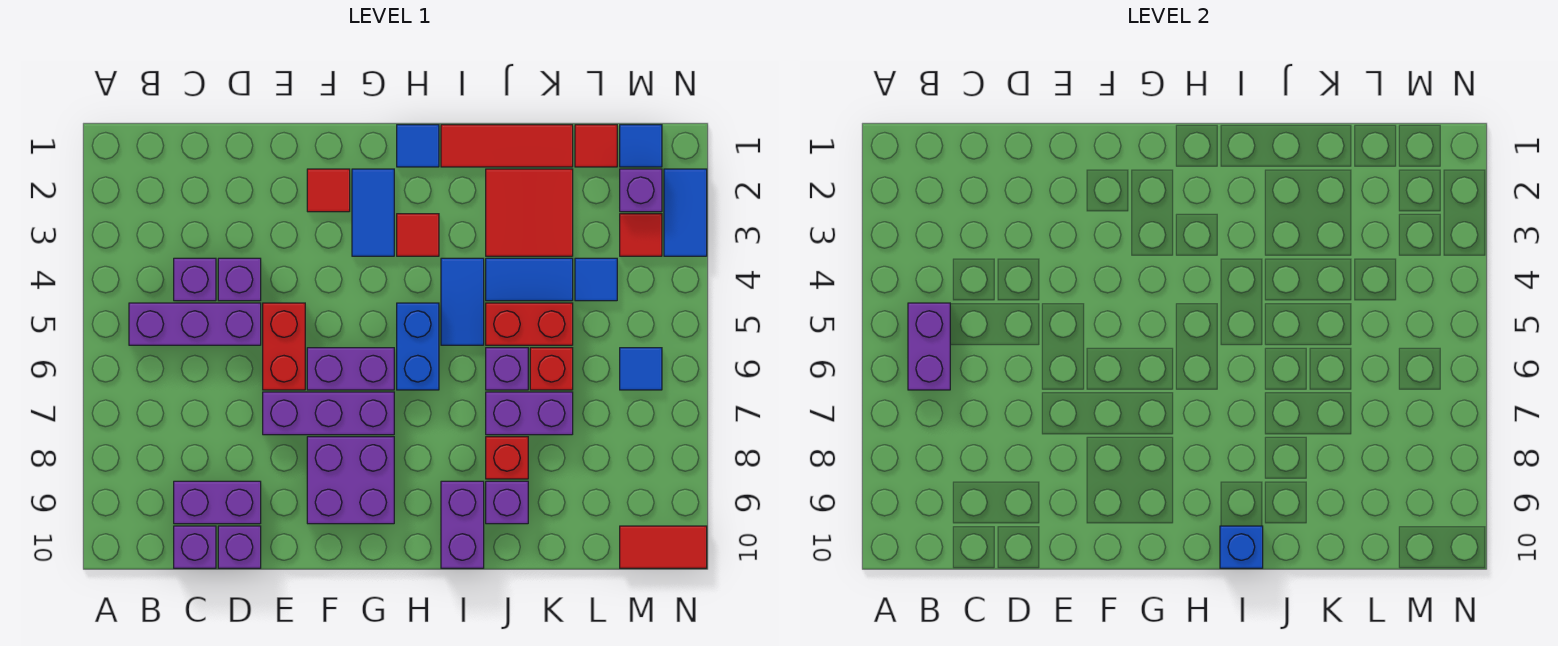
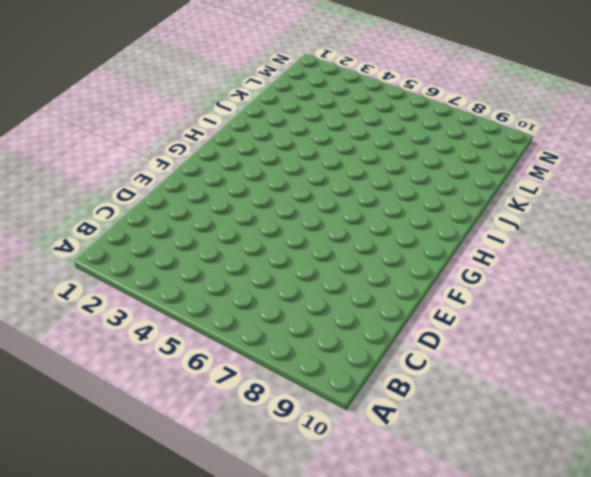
none -> purple brick B5:D5 level 1
none -> purple brick C4 level 1
none -> purple brick C9:D9 level 1
none -> purple brick C10 level 1

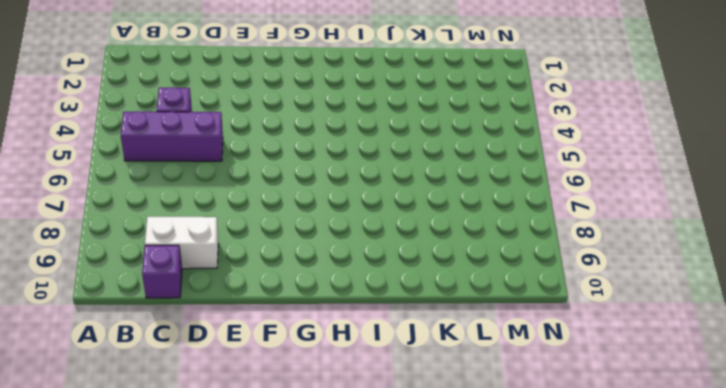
white brick C9:D9 level 1 -> purple brick C9:D9 level 1
none -> purple brick D4 level 1
none -> purple brick D10 level 1
none -> red brick E5:E6 level 1
none -> purple brick E7:G7 level 1

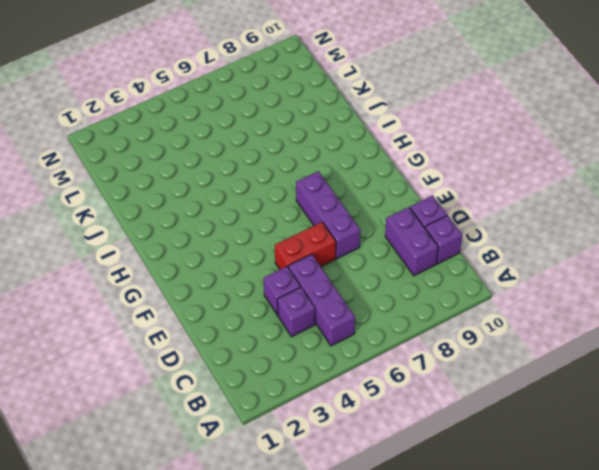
none -> red tile F2 level 1
none -> purple brick F6:G6 level 1
none -> purple brick F8:G9 level 1
none -> blue tile G2:G3 level 1

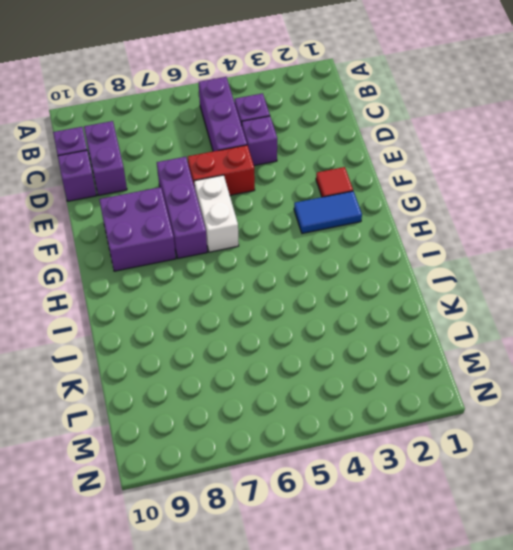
white brick F6:G6 level 1 -> purple brick F6:G6 level 1
none -> blue tile H1 level 1
none -> red tile H3 level 1
none -> blue brick H5:H6 level 1
none -> red tile I1:K1 level 1

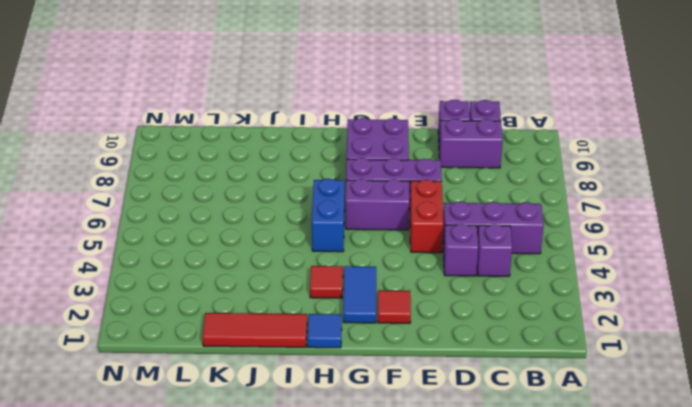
none -> blue tile I4:I5 level 1
none -> purple brick I9:I10 level 1
none -> red tile J2:K3 level 1
none -> blue tile J4:K4 level 1

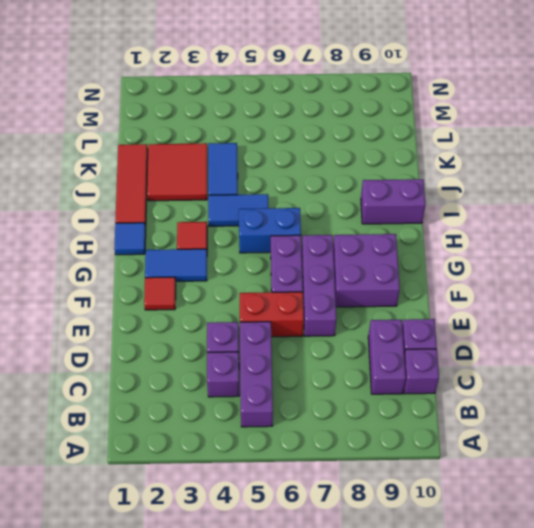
none -> red brick J5:K5 level 1
none -> purple brick J6 level 1
none -> purple brick J7:K7 level 1
none -> red brick J8 level 1

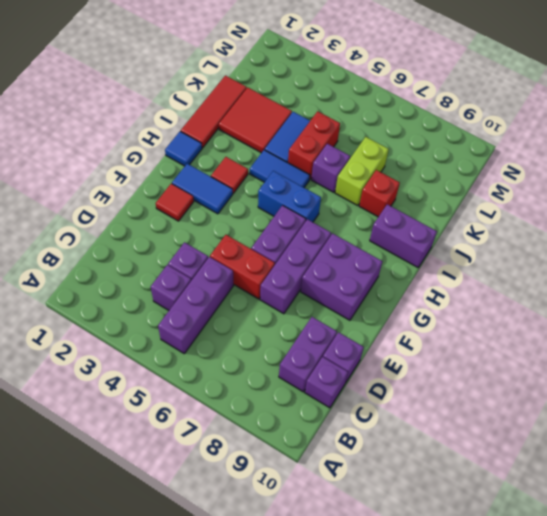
lime brick J7:K7 level 1 -> purple brick J7:K7 level 1
none -> purple brick J9 level 1
none -> red brick K6 level 1
none -> red tile L1 level 1
none -> blue tile L4 level 1

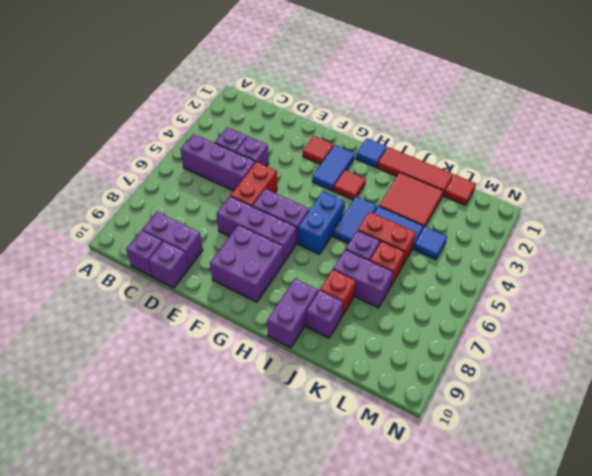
none -> blue tile M1 level 1
none -> purple brick M2 level 1
none -> red tile M3 level 1
none -> blue tile M6 level 1

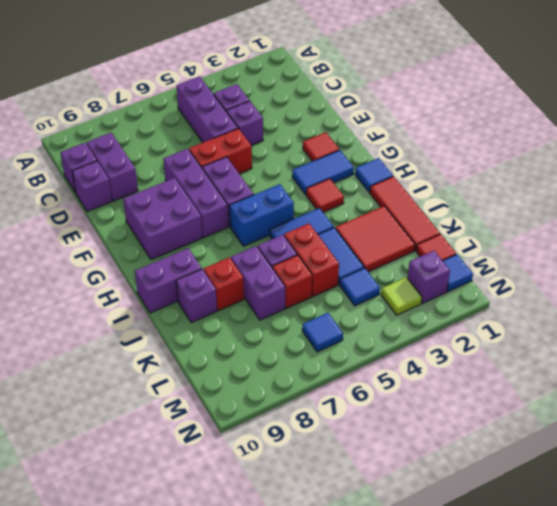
lime tile M3 level 1 -> red tile M3 level 1
none -> red tile M10:N10 level 1
none -> blue tile N2:N3 level 1
none -> purple brick B5:B6 level 2
none -> blue brick I10 level 2

